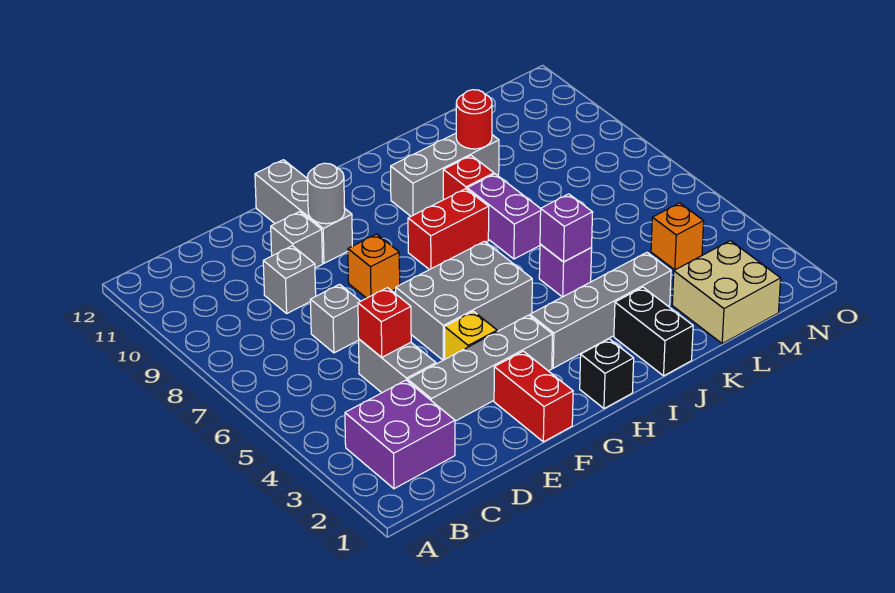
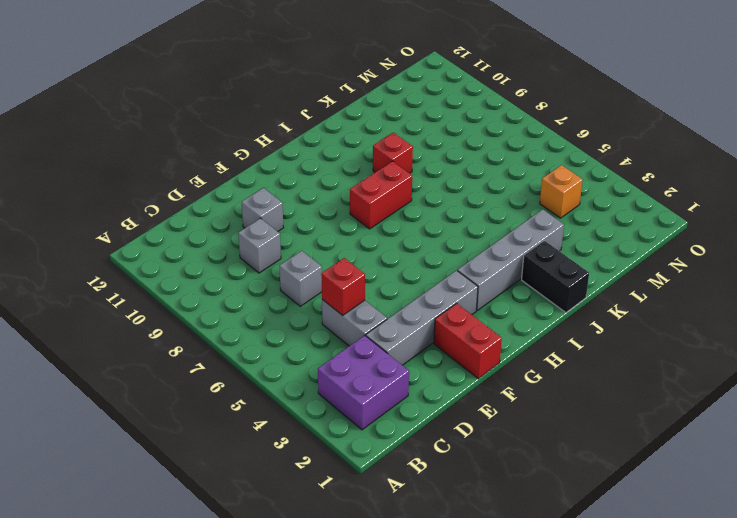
none -> yellow brick F4 level 1
none -> grey brick F5:H6 level 1
none -> orange brick F8 level 1

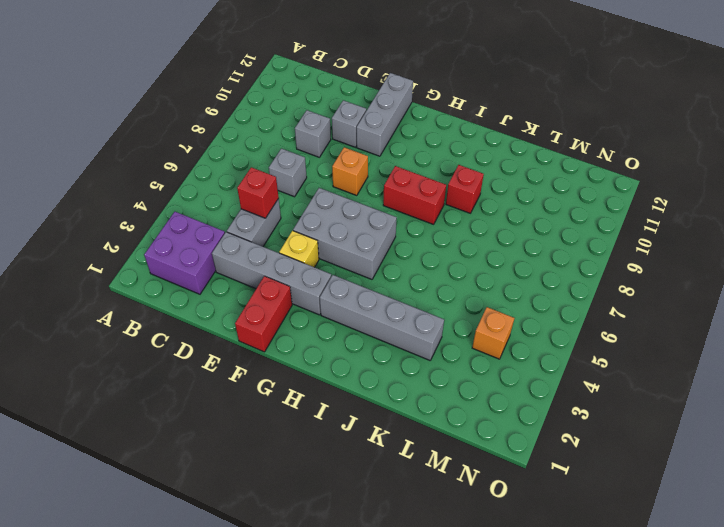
none -> black brick H1 level 1
none -> grey brick I10:K10 level 1
none -> black brick J1:J2 level 1

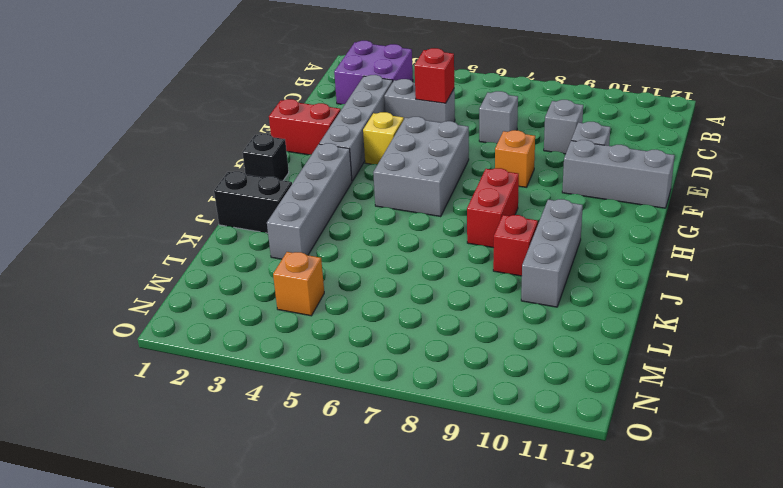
none -> purple brick J5 level 1
none -> purple brick J7:J8 level 1
none -> tan brick L1:M2 level 1

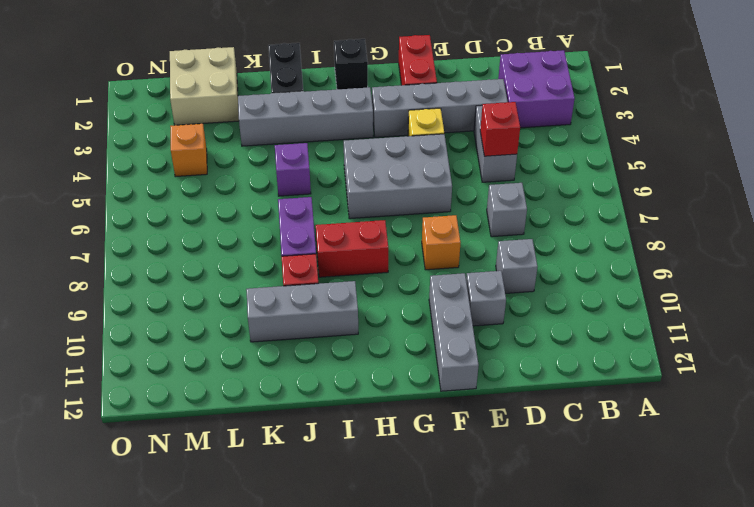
none -> grey round brick F10 level 2
none -> purple brick J5 level 2
none -> red round brick K10 level 2

